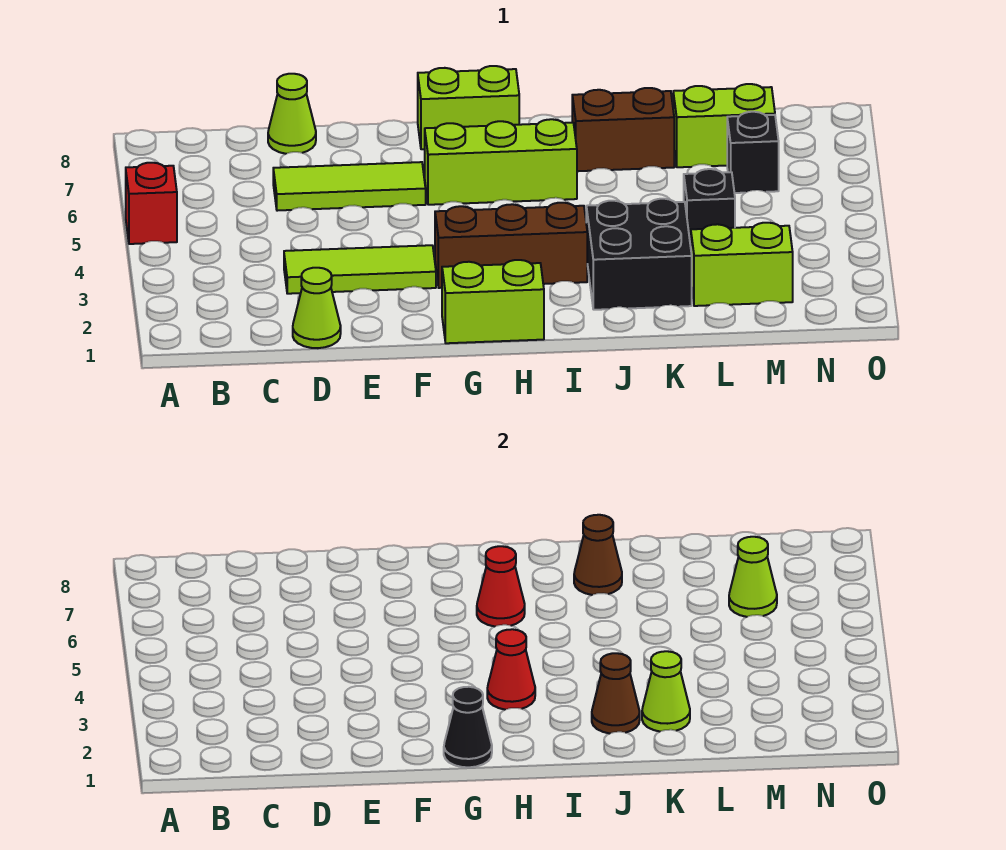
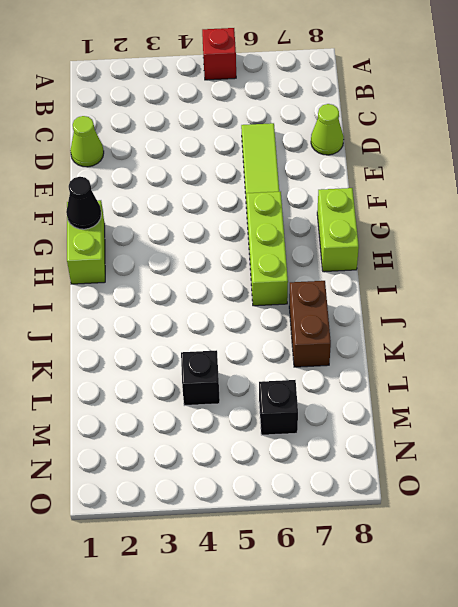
none -> lime tile D3:F3 level 1
none -> brown brick G3:I3 level 1
none -> black brick J2:K3 level 1

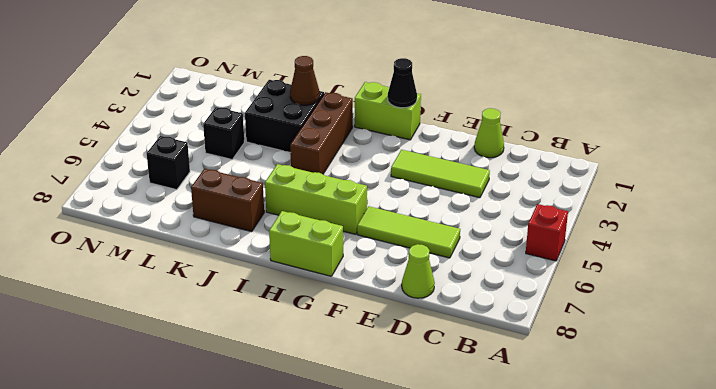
brown brick I2:I4 level 1 -> brown brick G3:I3 level 1
none -> lime brick L2:M2 level 1
none -> lime brick L7:M7 level 1
none -> red cone H3 level 2

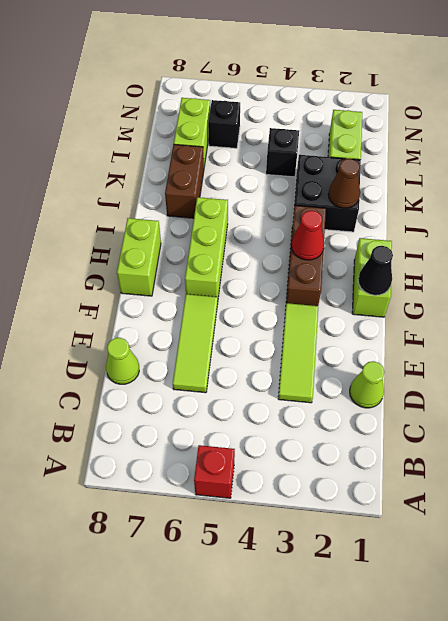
none -> red cone H6 level 2
none -> brown cone J7 level 2
none -> lime cone K2 level 2

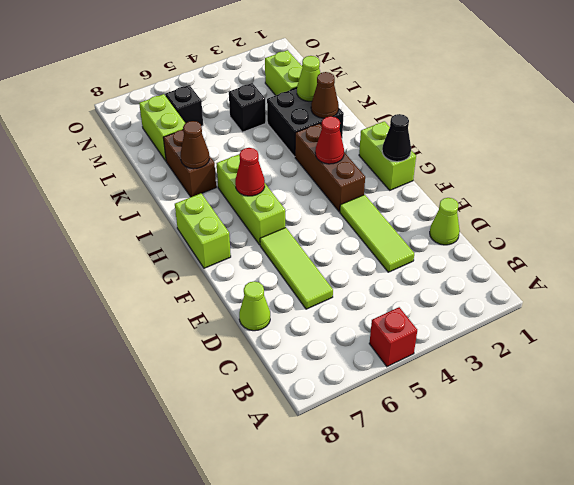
none -> lime cone M6 level 2

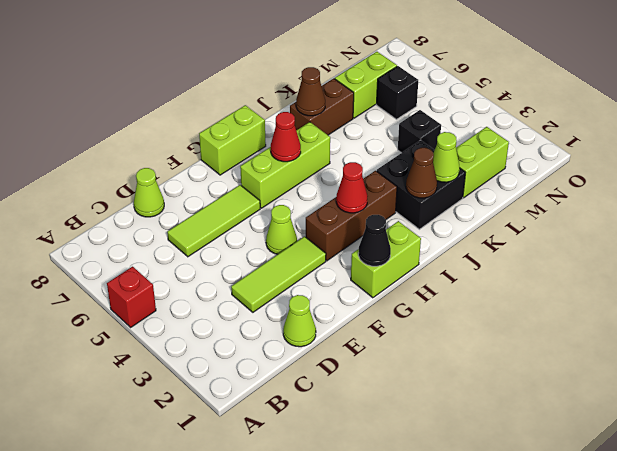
lime cone F4 level 1 -> lime cone M6 level 2

